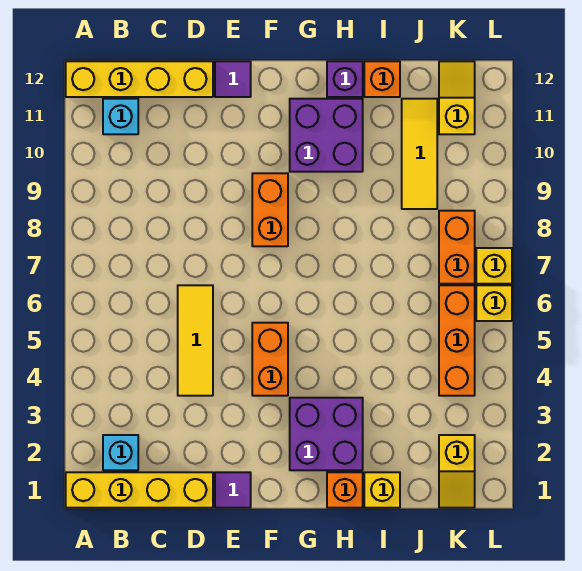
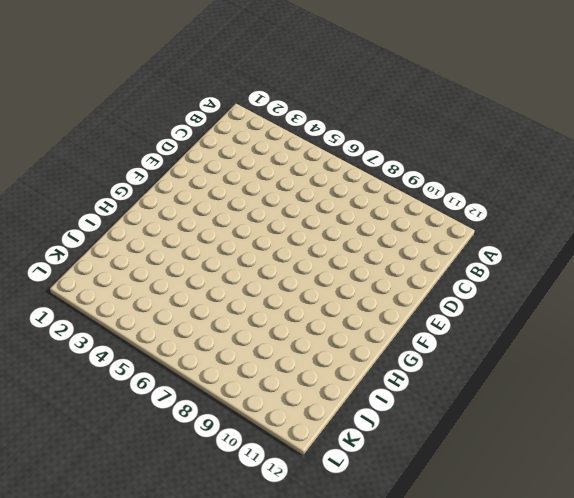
none -> yellow brick A1:D1 level 1
none -> yellow brick A12:D12 level 1
none -> cyan brick B2 level 1

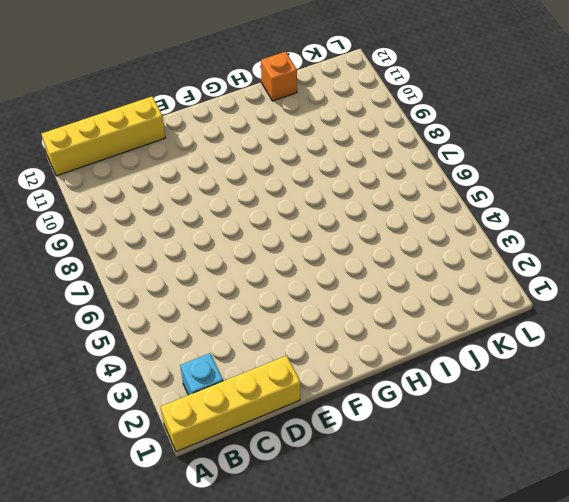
none -> cyan brick B11 level 1
none -> yellow tile D4:D6 level 1
none -> purple tile E1 level 1

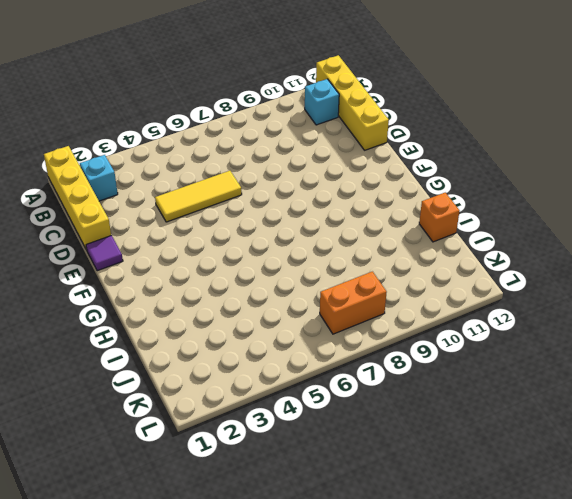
none -> purple tile E12 level 1
none -> orange brick F4:F5 level 1
none -> orange brick F8:F9 level 1

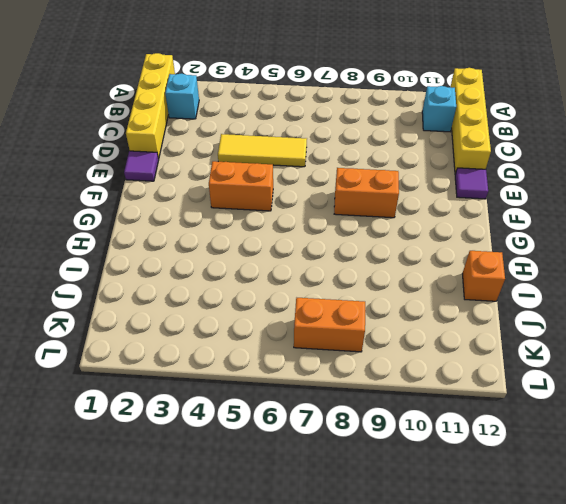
none -> purple brick G2:H3 level 1
none -> purple brick G10:H11 level 1
none -> orange brick H1 level 1

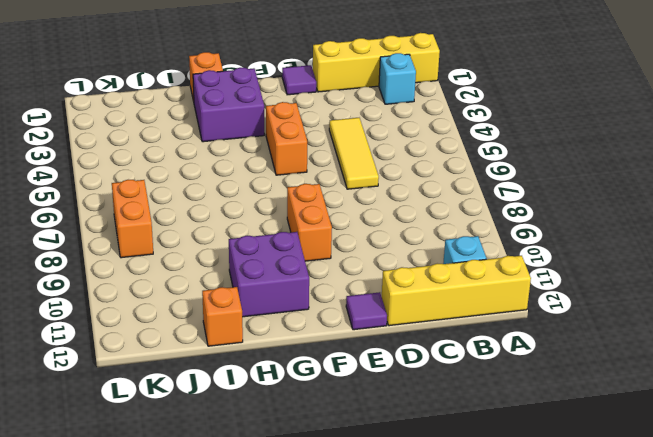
none -> purple brick H12 level 1
none -> yellow brick I1 level 1
none -> yellow tile J9:J11 level 1

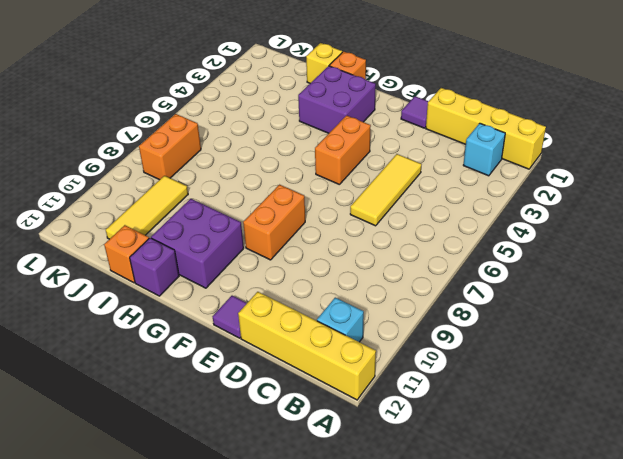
none -> yellow slope K1:K2 level 1 top 2
none -> orange brick K4:K6 level 1
none -> yellow slope K11:K12 level 1 top 11

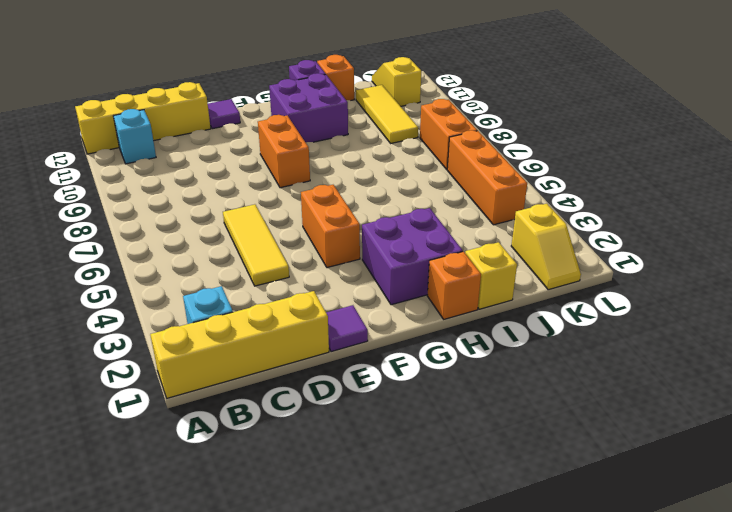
none -> yellow brick L6 level 1
none -> yellow brick L7 level 1

